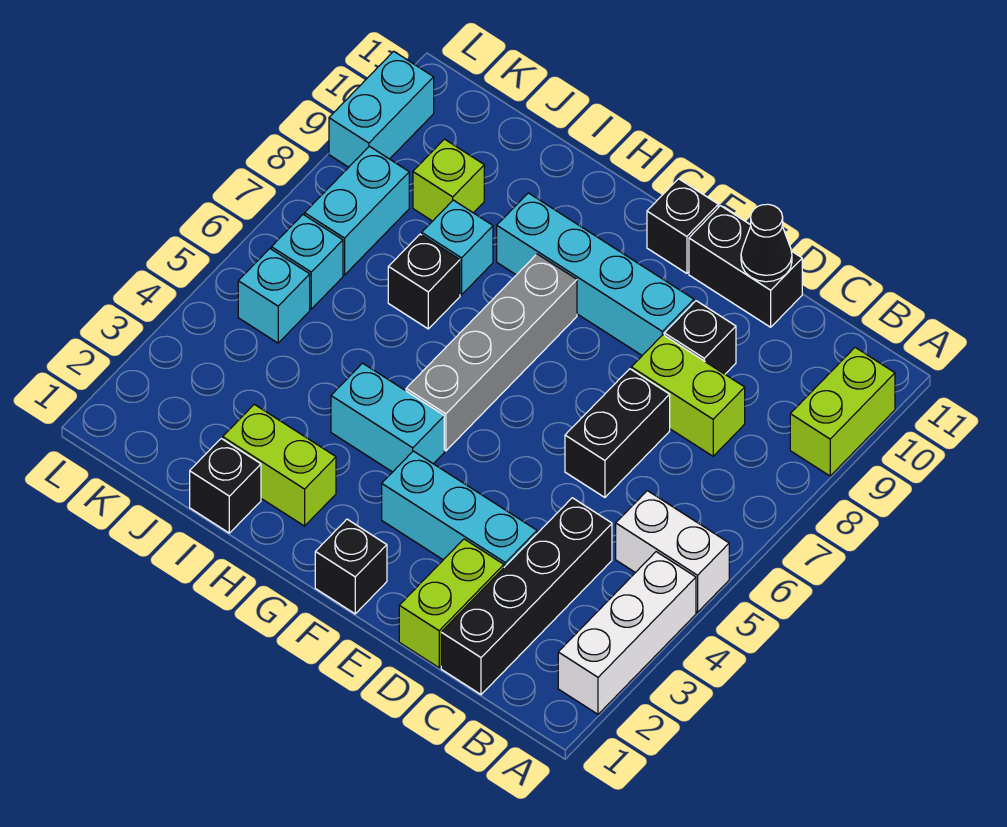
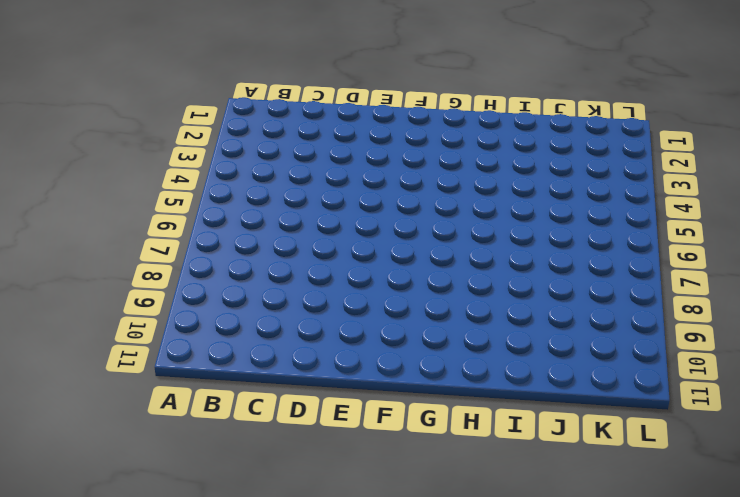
none -> white brick A2:A4 level 1
none -> white brick A5:B5 level 1
none -> lime brick A9:A10 level 1

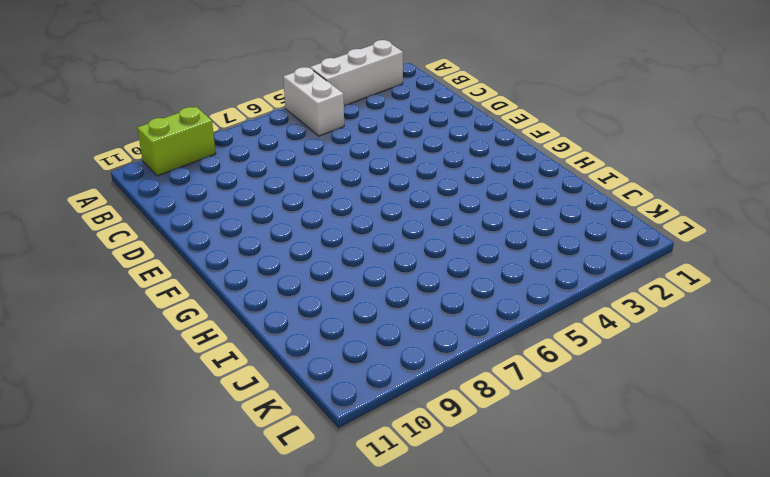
none -> black brick C1:C4 level 1
none -> lime brick C8:D8 level 1
none -> lime brick D1:D2 level 1

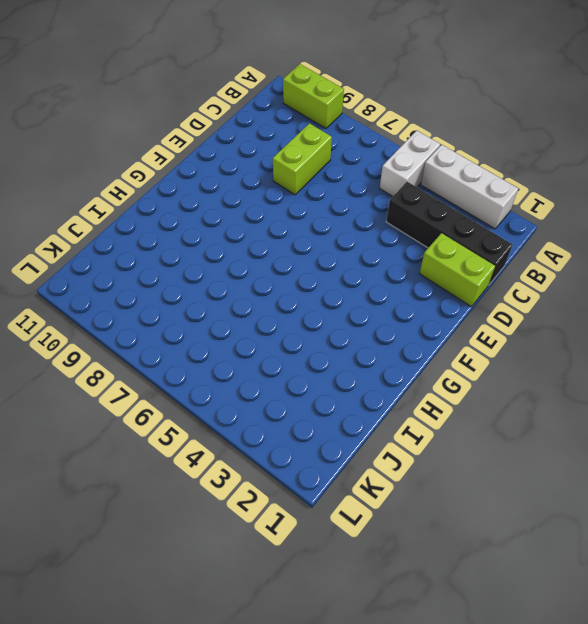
none -> cyan brick D3:F3 level 1
none -> black brick D6:D7 level 1
none -> black brick D9 level 1

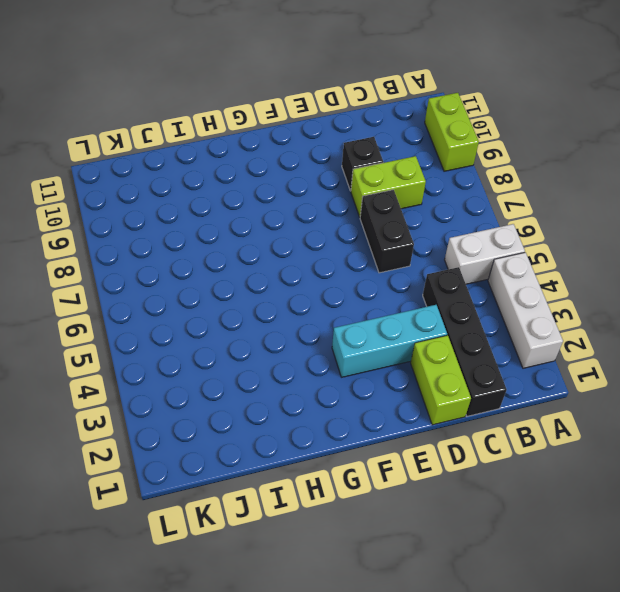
none -> black brick D11:E11 level 1
none -> cyan brick E9:H9 level 1
none -> black brick F1 level 1

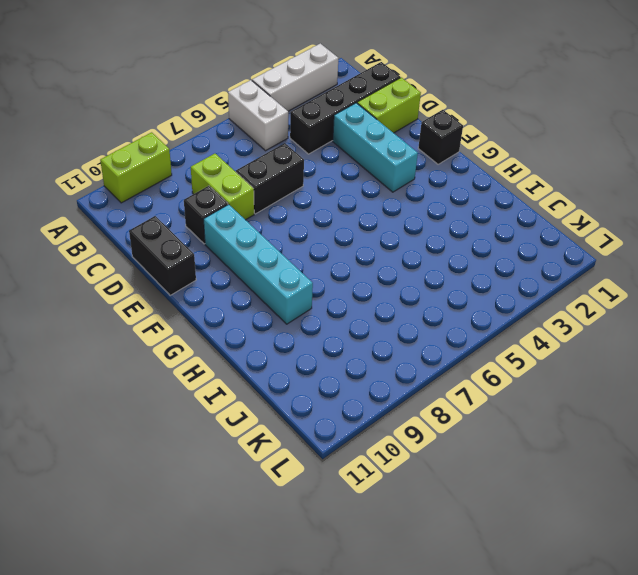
none -> black brick F11 level 1
none -> cyan brick G4:H4 level 1
none -> grey brick G5:G8 level 1

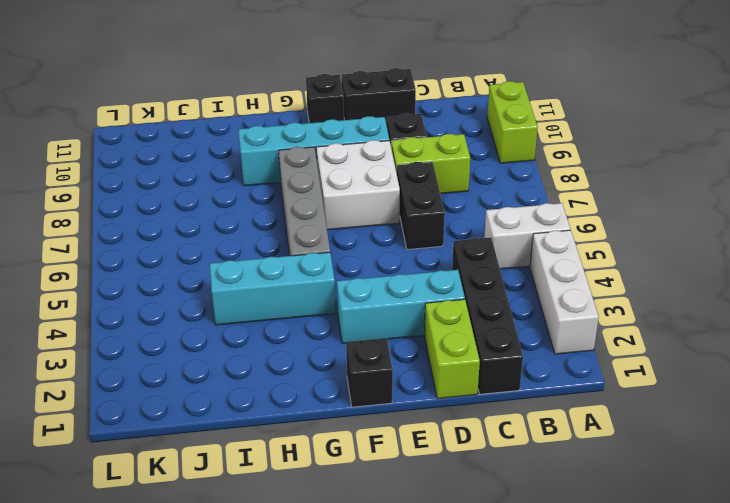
white brick E7:F8 level 1 -> none
cyan brick G4:I4 level 1 -> cyan brick G4:H4 level 1
none -> lime brick H2:I2 level 1
none -> black brick I1 level 1
none -> black brick I7 level 1

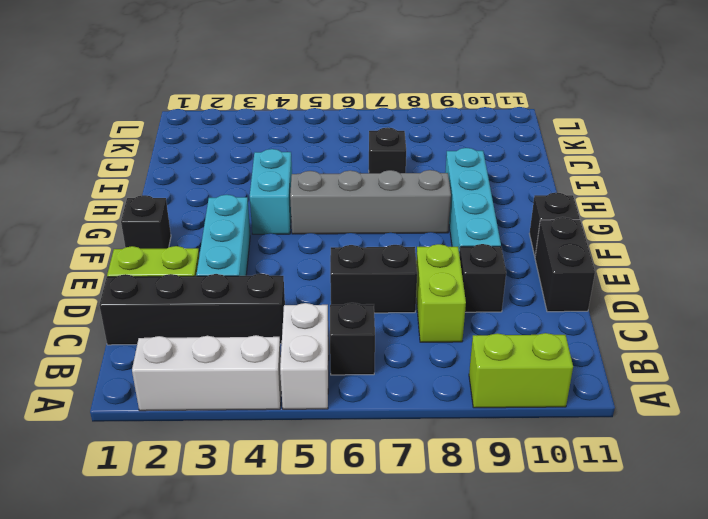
black brick B6 level 1 -> black brick I1 level 1
none -> lime brick H2:I2 level 1
none -> cyan brick I8 level 1
none -> lime brick J9 level 1

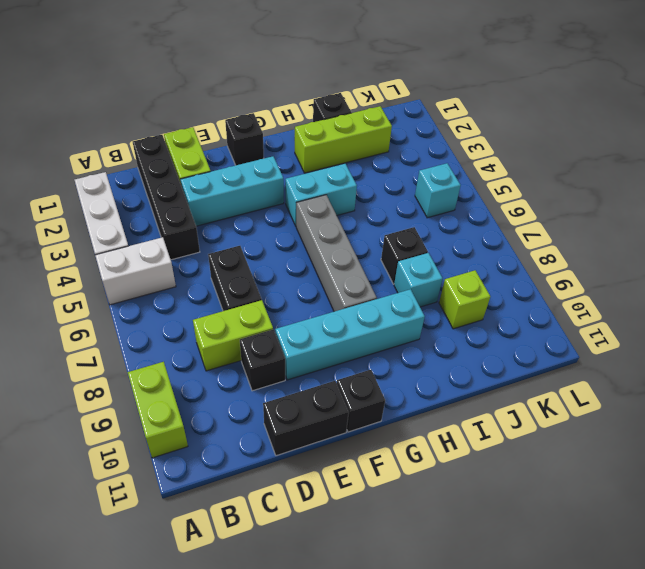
lime brick H2:J2 level 1 -> lime brick H2:I2 level 1
none -> cyan brick K6 level 1
none -> cyan brick K7:K8 level 1
none -> cyan brick L9:L10 level 1

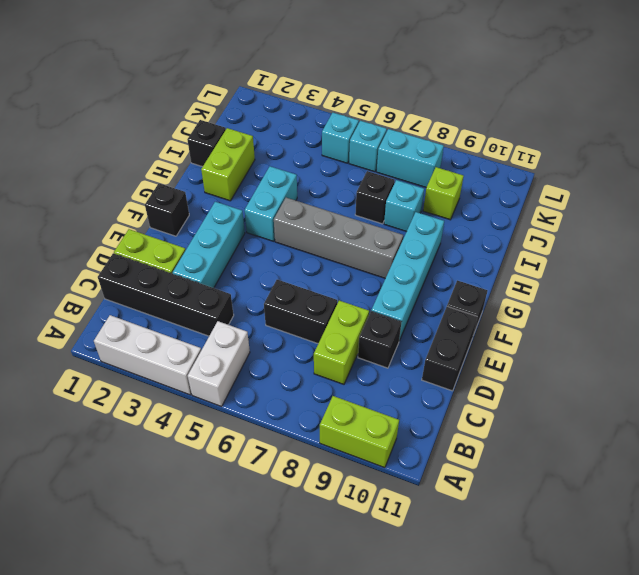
none -> cyan brick L9:L10 level 1
none -> black cone D11 level 2

